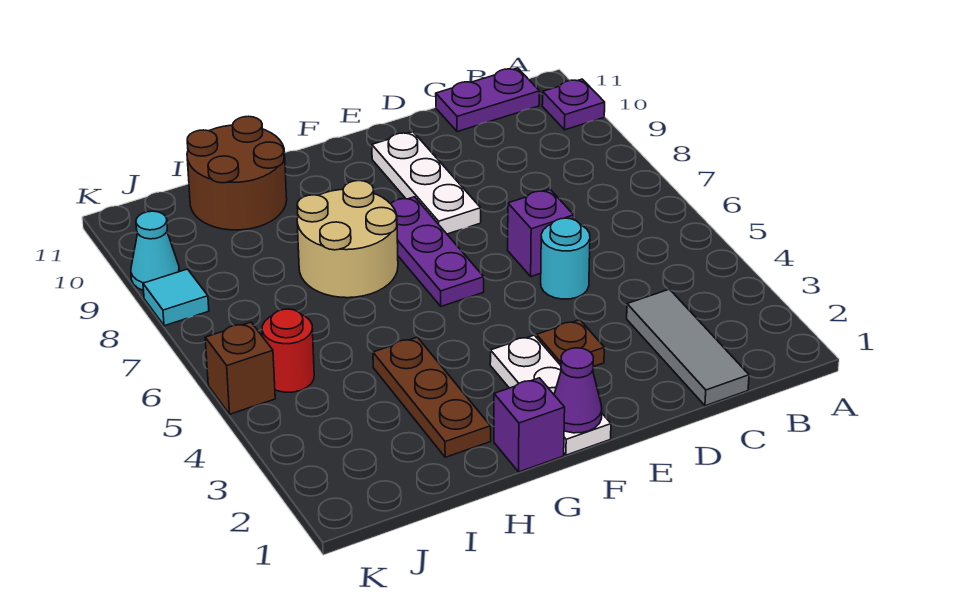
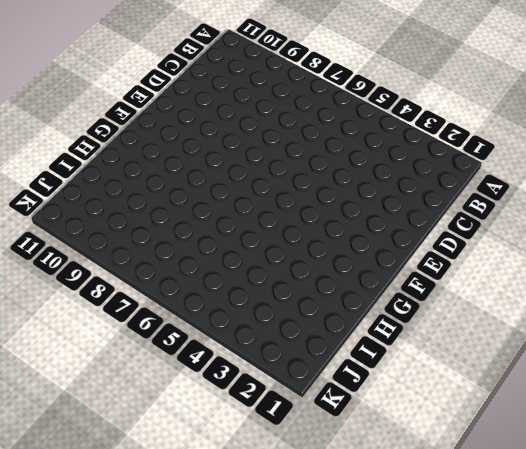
none -> purple plate A10 level 1
none -> purple plate B11:C11 level 1
none -> grey tile C1:C3 level 1

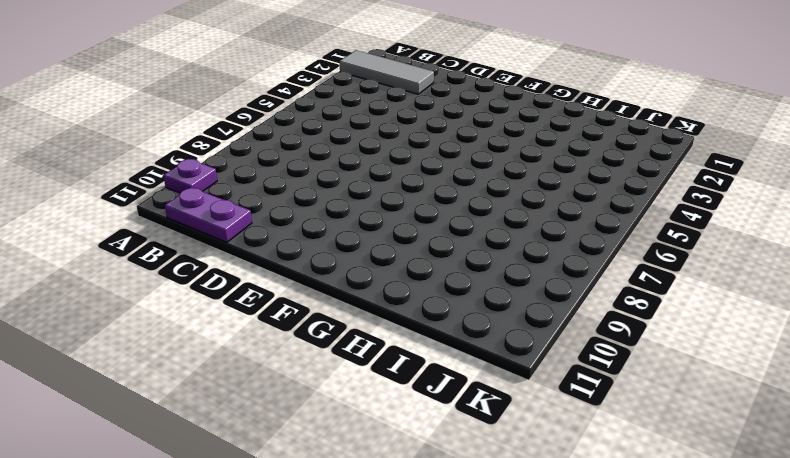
grey tile A2:C2 level 1 -> grey tile C1:C3 level 1
none -> cyan round brick D5 level 1
none -> purple brick D6 level 1
none -> brown plate E3 level 1

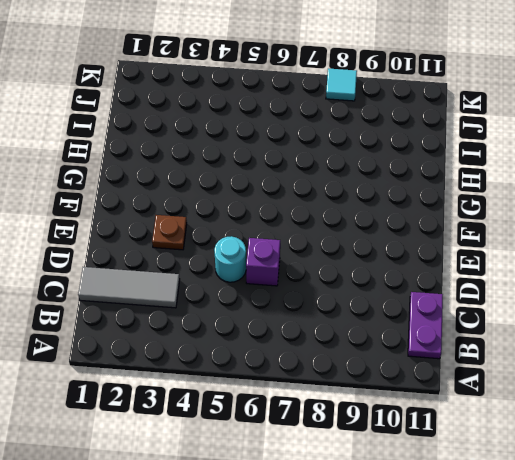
none -> purple plate A10 level 1
none -> white plate E8:E10 level 1
none -> white plate F1:F3 level 1

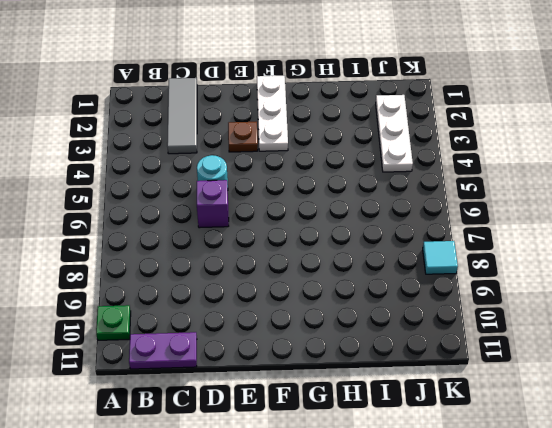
green plate A10 level 1 -> purple plate A10 level 1
white plate J2:J4 level 1 -> white plate E8:E10 level 1
none -> purple plate F6:F8 level 1
none -> purple brick G1 level 1
none -> tan round brick G7:H8 level 1

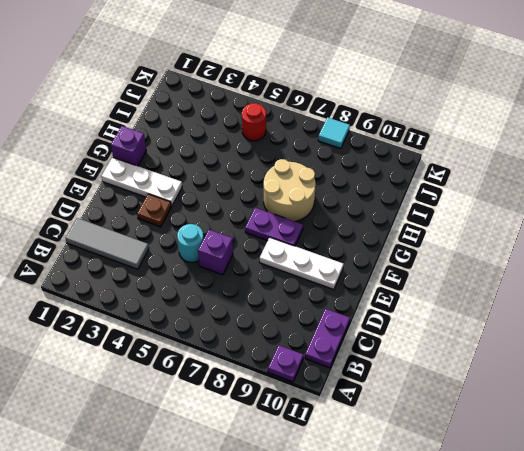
purple plate F7:F8 level 1 -> purple plate F6:F8 level 1
none -> brown plate H2:H4 level 1
none -> brown round brick H10:I11 level 1
none -> brown brick K5 level 1

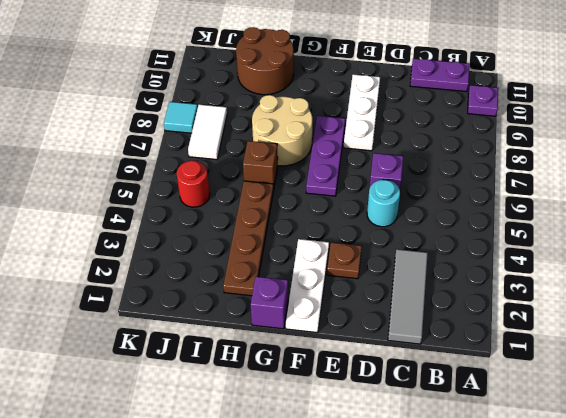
brown plate H2:H5 level 1 -> brown plate H2:H4 level 1
brown brick H6 level 1 -> brown brick K5 level 1
white tile J7:J8 level 1 -> none
none -> cyan cone K9 level 1
none -> purple cone F1 level 2

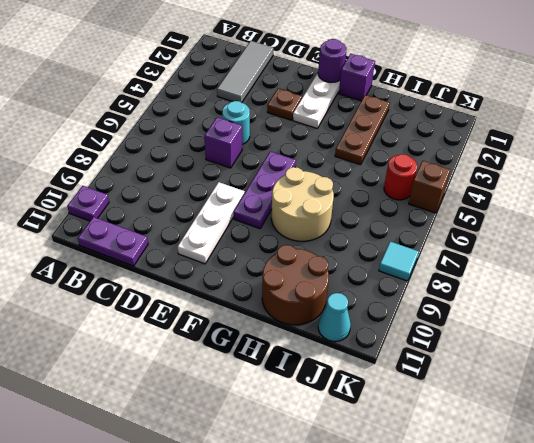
purple round brick F1 level 2 -> purple cone F1 level 2
cyan cone J11 level 1 -> cyan cone K9 level 1

